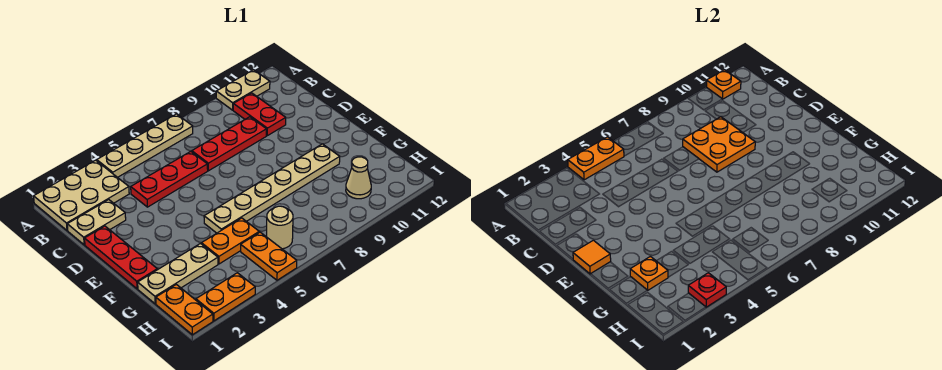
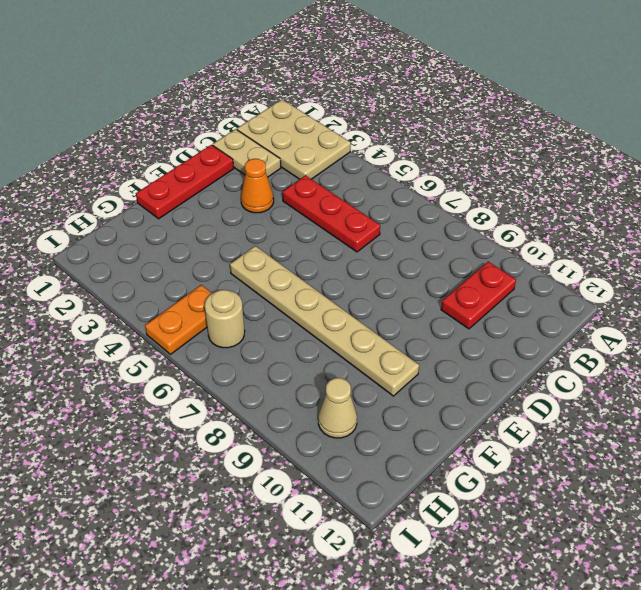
orange cone D3 level 1 -> none
none -> tan plate A4:A7 level 1
none -> tan plate A10:A11 level 1
none -> red plate C7:C9 level 1

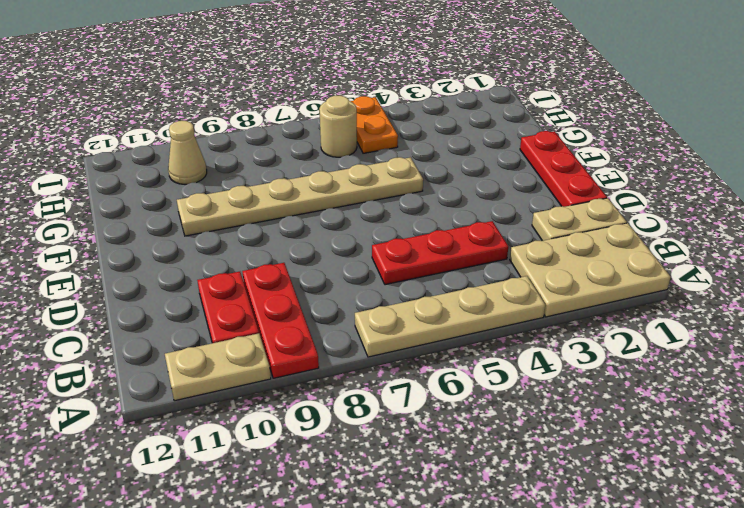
red plate A9:C9 level 1 -> red plate C7:C9 level 1
none -> tan plate G1:G3 level 1
none -> orange plate G4:G5 level 1
none -> orange plate H1:I1 level 1

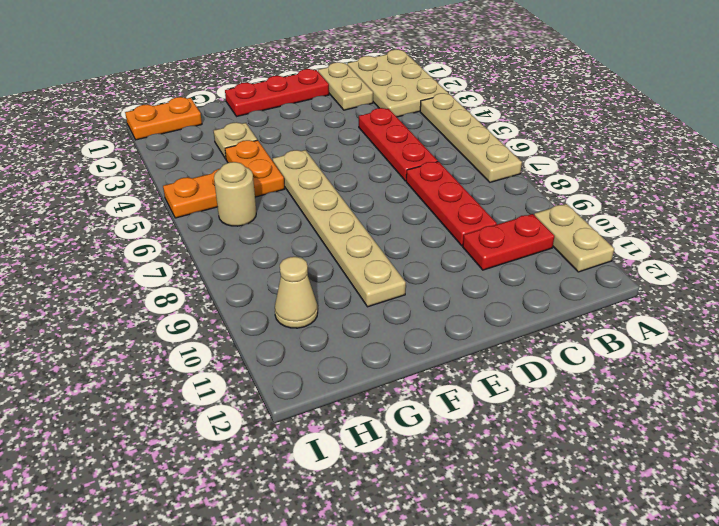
tan plate G3 level 1 -> tan plate G1:G3 level 1
none -> orange plate I2:I3 level 1
none -> orange plate A4:A5 level 2
none -> orange plate A11 level 2

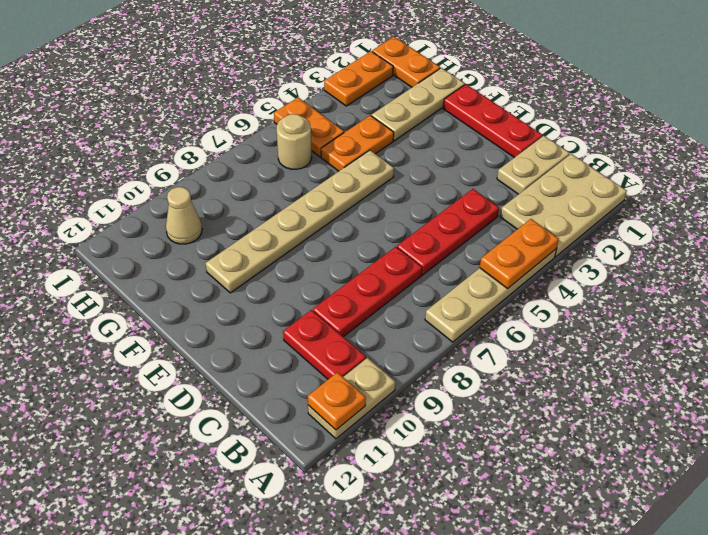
none -> orange plate C8:D9 level 2
none -> orange tile E1 level 2
none -> orange plate G2 level 2

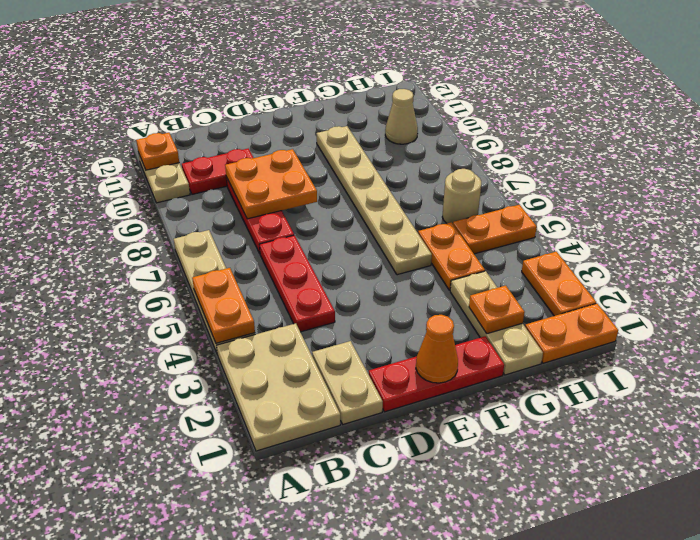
orange cone E1 level 2 -> orange tile E1 level 2
none -> red plate I3 level 2

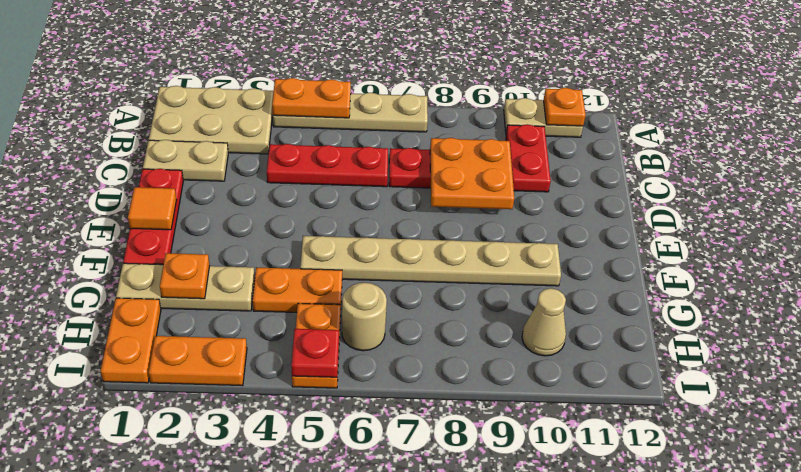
red plate I5 level 2 -> red plate I3 level 2

